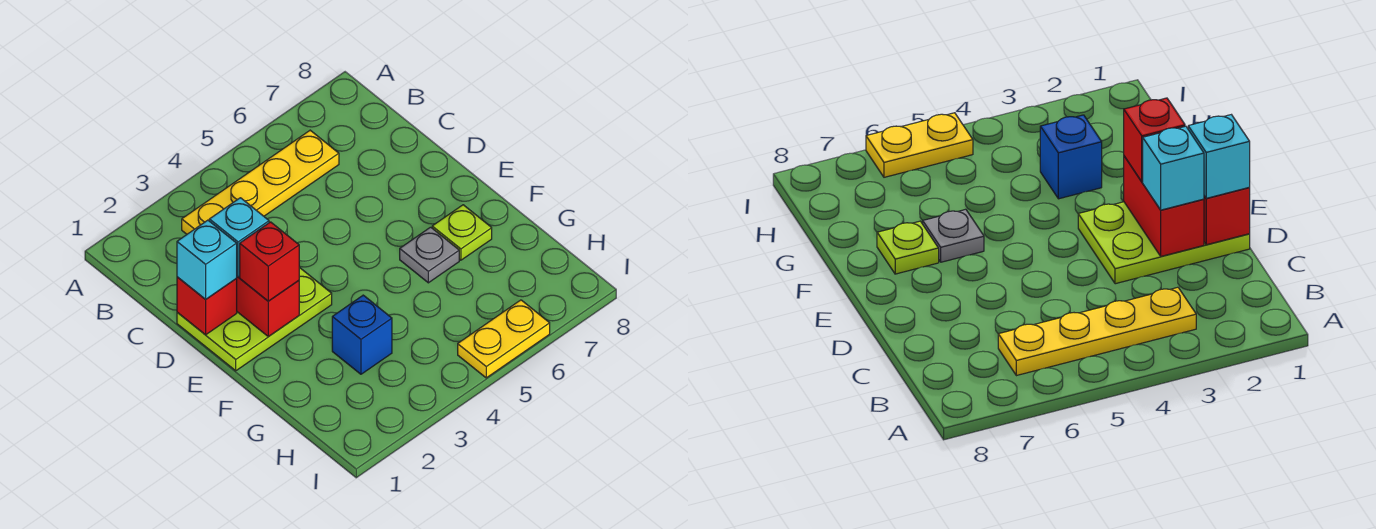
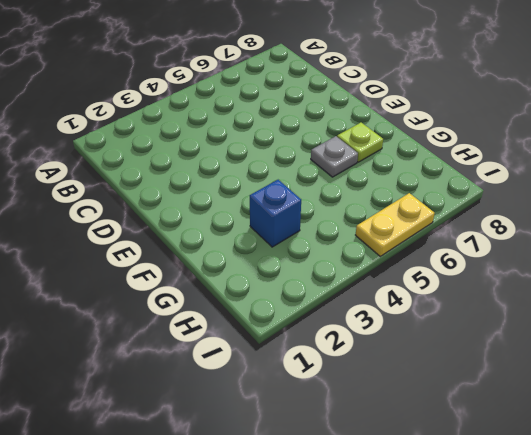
none -> yellow plate B3:B6 level 1
none -> lime plate D1:E3 level 1

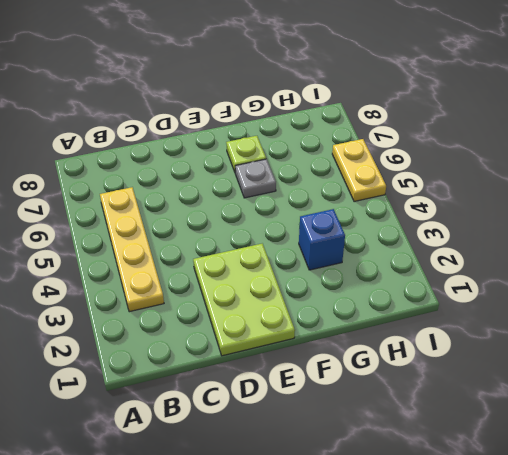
none -> red brick D1 level 2
none -> red brick D2:E2 level 2

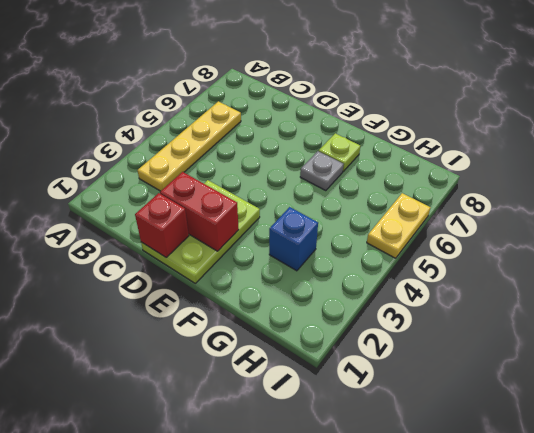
none -> cyan brick D1 level 3
none -> cyan brick D2 level 3

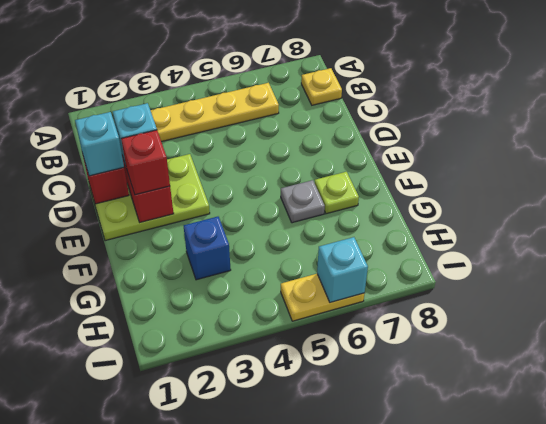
yellow plate B8 level 1 -> none
cyan brick I6 level 2 -> none

